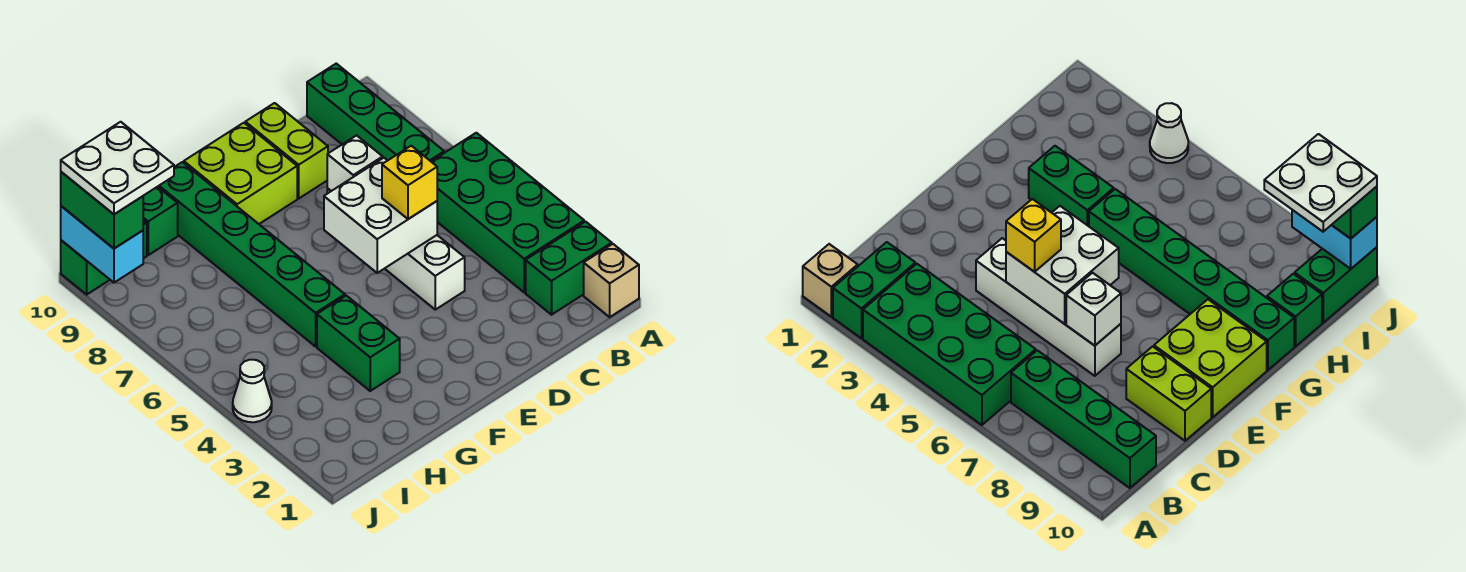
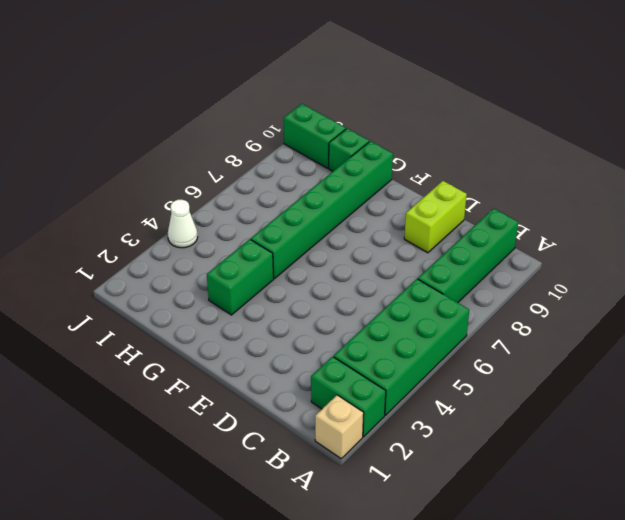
none -> white brick D4:D7 level 1
none -> lime brick E9:F10 level 1
none -> white brick D5:E6 level 2

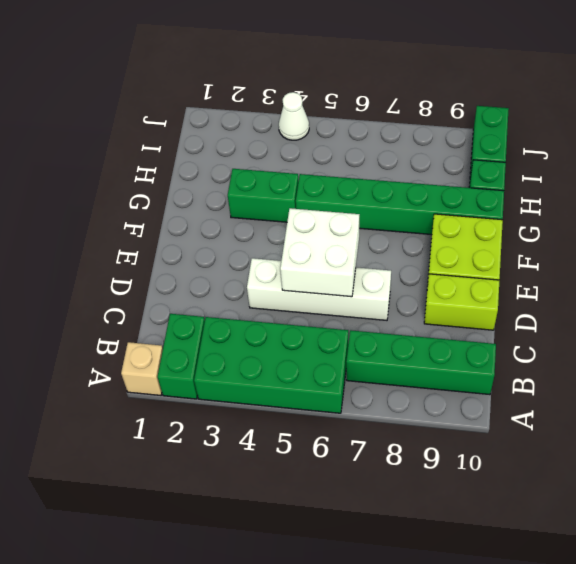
none -> white brick D7 level 2
none -> cyan brick J9:J10 level 2
none -> yellow brick D5 level 3

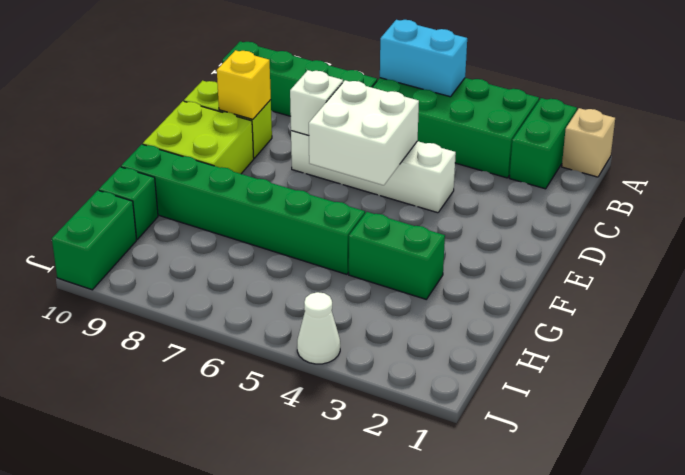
cyan brick A5:A6 level 2 -> cyan brick J9:J10 level 2
yellow brick D9 level 2 -> yellow brick D5 level 3
none -> green brick J9:J10 level 3
none -> white plate I9:J10 level 4

